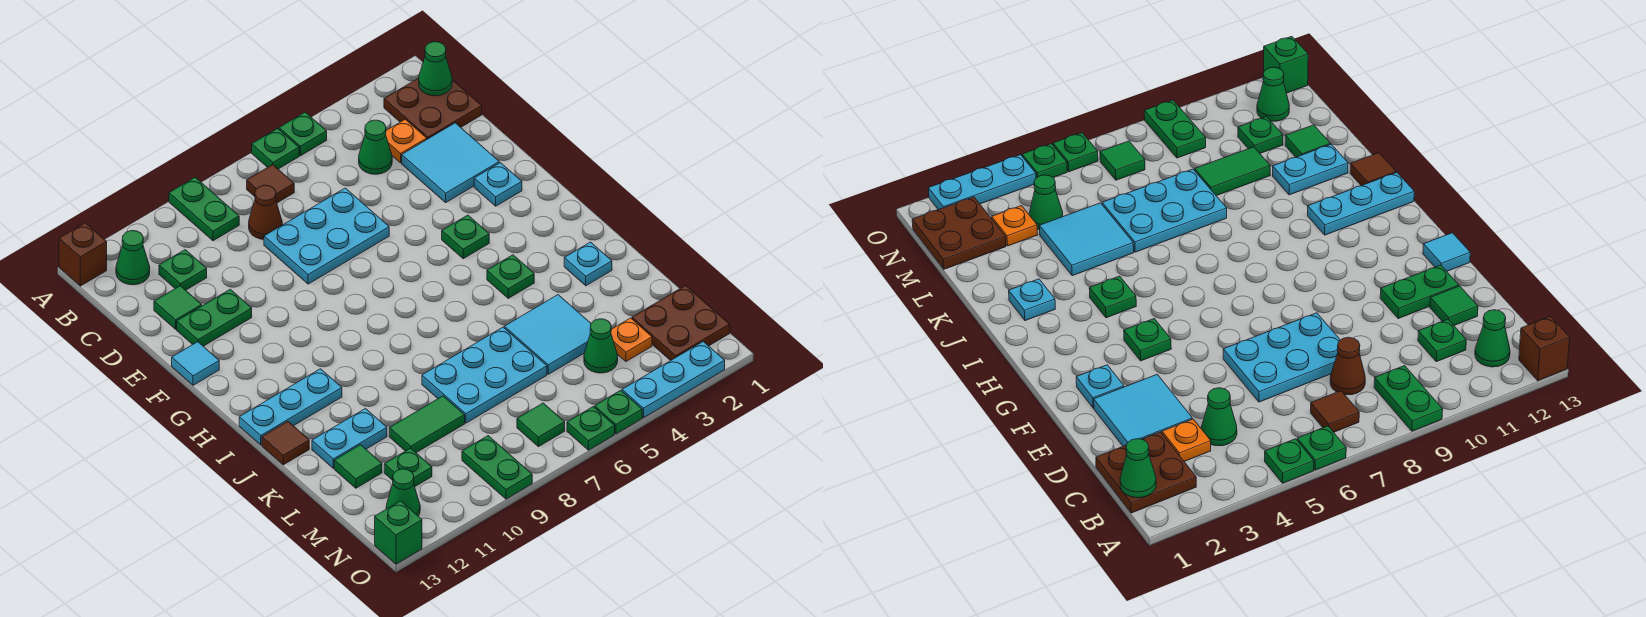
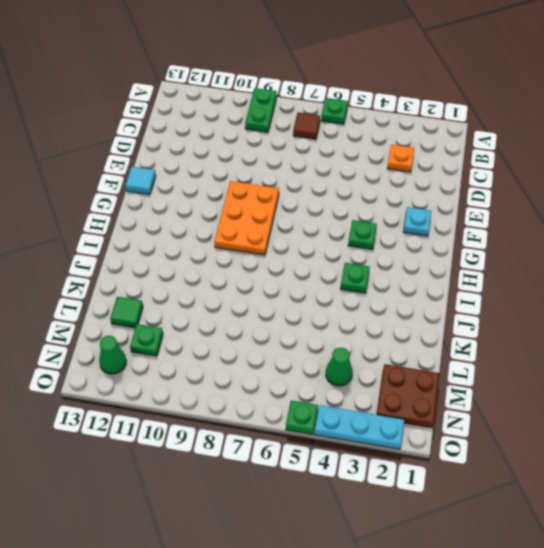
orange plate F8:H9 level 1 -> none
none -> green plate A5 level 1
none -> brown brick A13 level 1
none -> brown plate B1:C2 level 1
none -> green cone B12 level 1

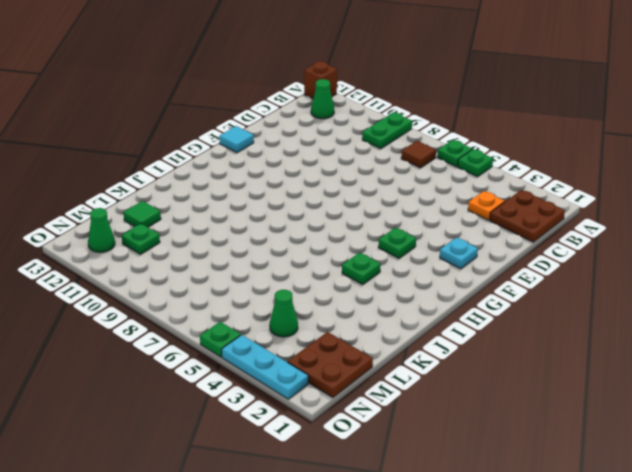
none -> green cone C4 level 1
none -> brown cone C8 level 1
none -> green plate C11 level 1
none -> cyan tile D2:E3 level 1

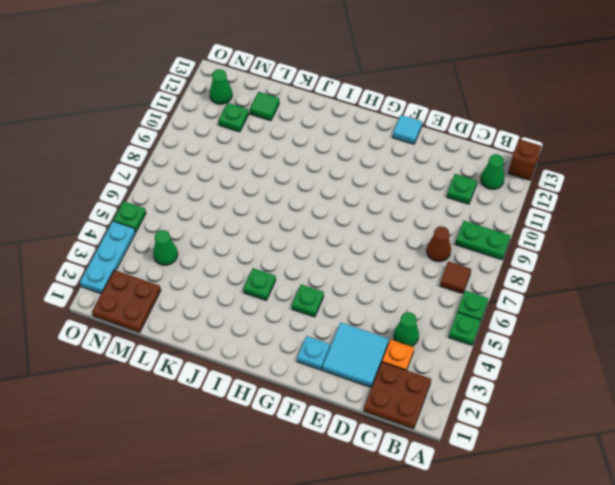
none -> cyan plate D6:E8 level 1
none -> green tile D12 level 1
none -> green plate E11:E12 level 1
none -> cyan plate I11:I13 level 1

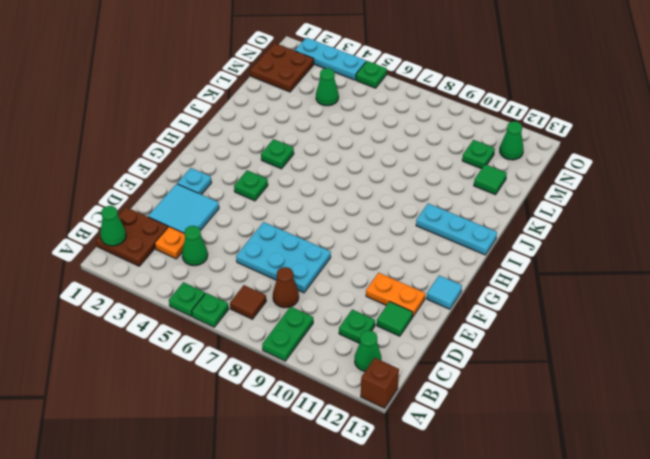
orange plate E11:E12 level 1 -> green plate E11:E12 level 1
none -> cyan plate J2 level 1
none -> brown tile J13 level 1
none -> cyan tile K4:L5 level 1
none -> cyan plate K6:L8 level 1

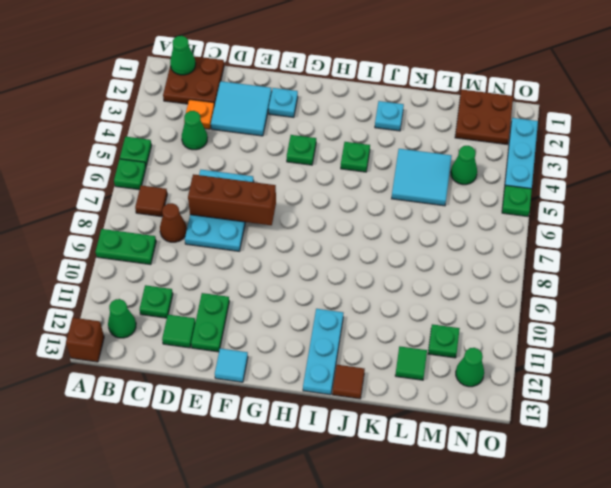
brown brick D7:F7 level 2 -> none
none -> cyan plate K6:L8 level 1
none -> cyan plate K11:K12 level 1
none -> green tile L9:L10 level 1
none -> orange plate M3 level 1

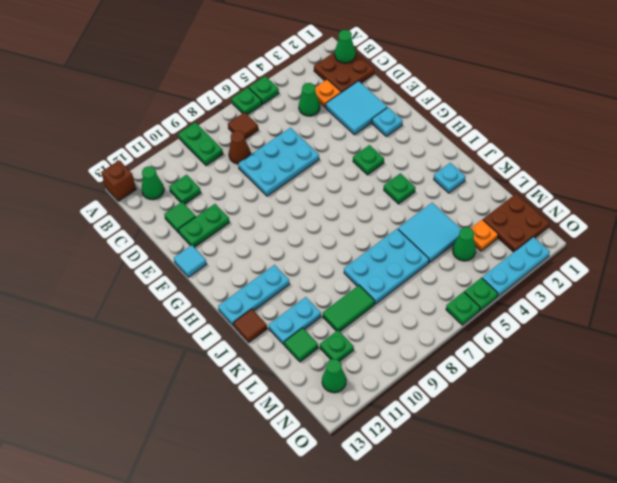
none -> green tile N7 level 1
none -> green plate N9:O9 level 1
none -> green brick O13 level 1

